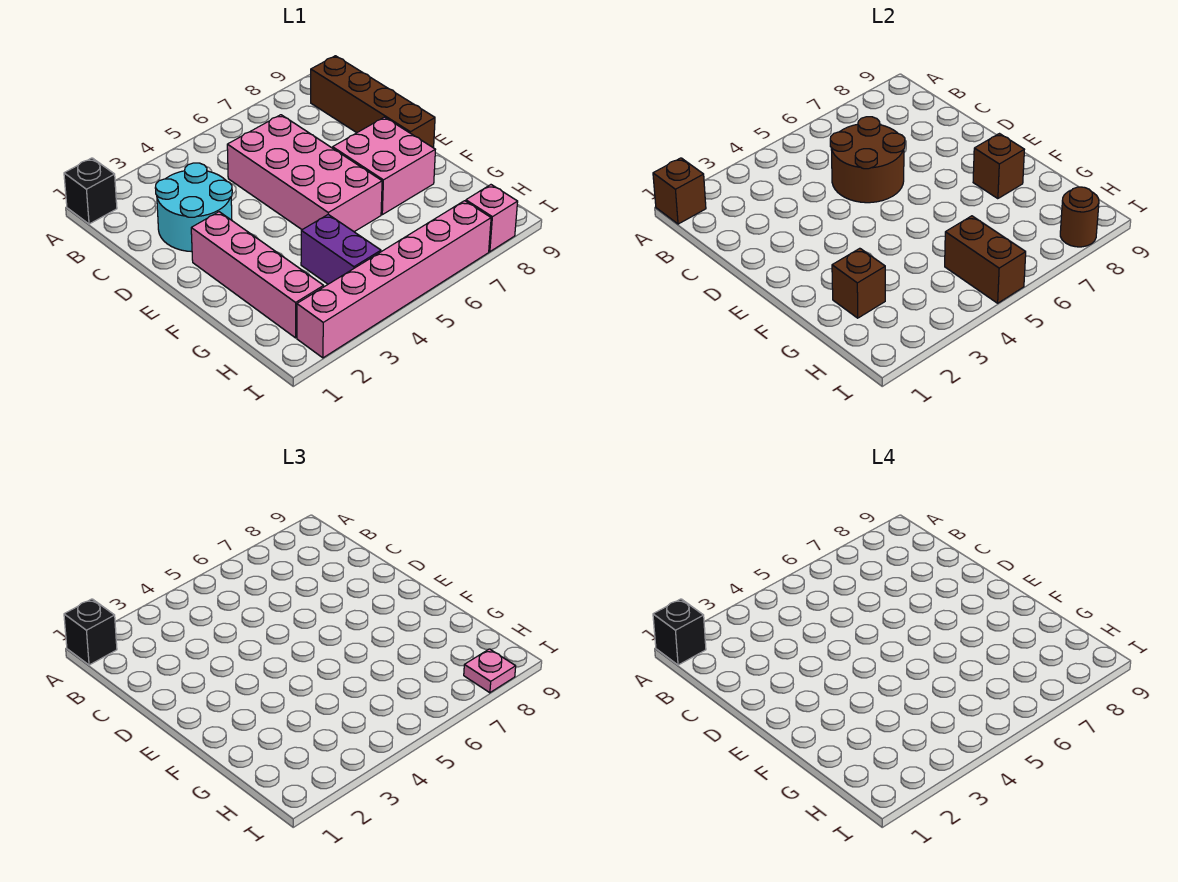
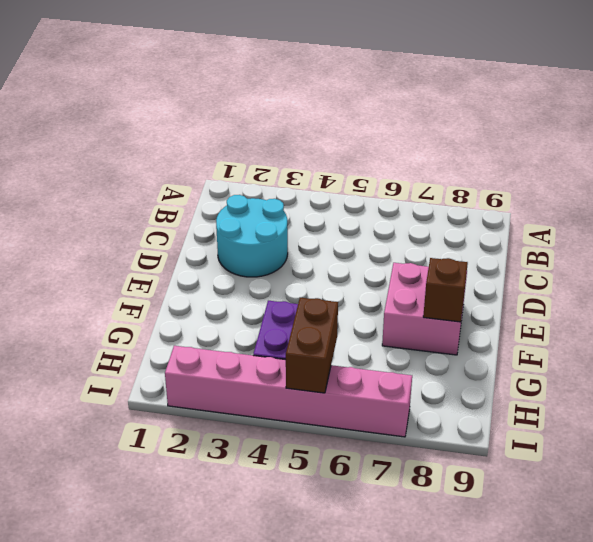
none -> black brick A1 level 1
none -> brown brick B9:E9 level 1
none -> pink brick C5:F6 level 1

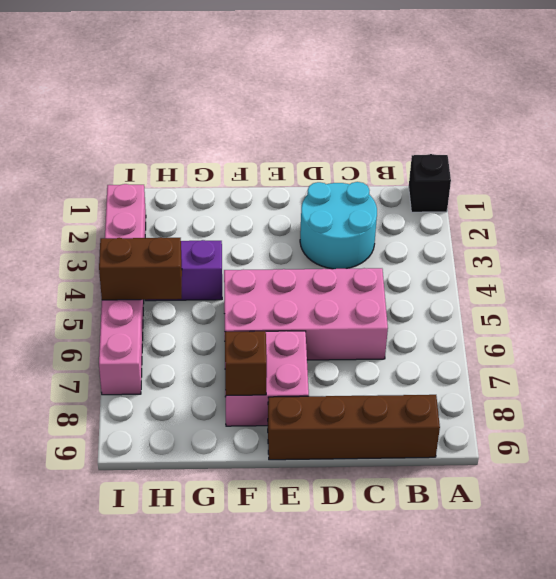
none -> pink brick E2:H2 level 1
none -> pink brick I8 level 1
none -> brown brick A1 level 2

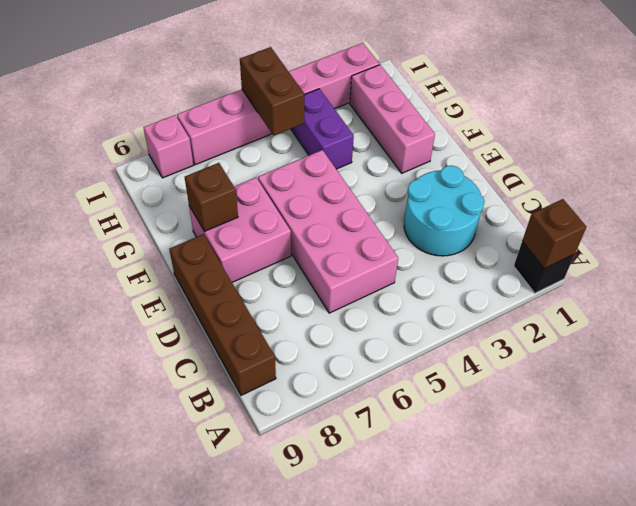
pink brick F2:H2 level 1 -> pink brick E2:H2 level 1
none -> brown round brick C5:D6 level 2
none -> brown brick G2 level 2
none -> brown round brick I8 level 2

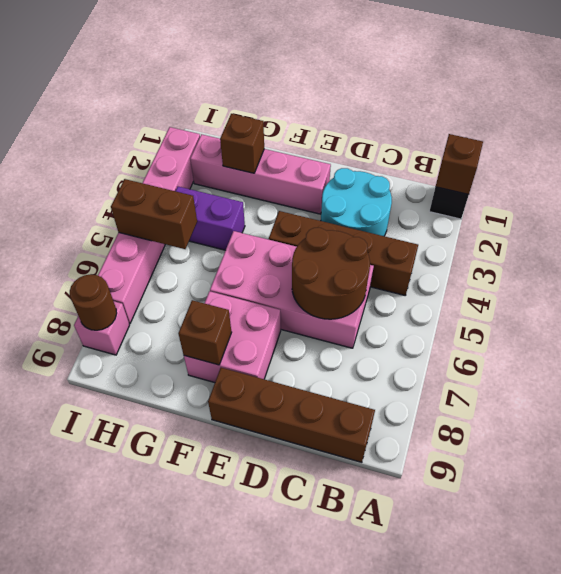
brown brick B4:E4 level 1 -> none
none -> black brick A1 level 3
none -> pink plate I8 level 3
none -> black brick A1 level 4

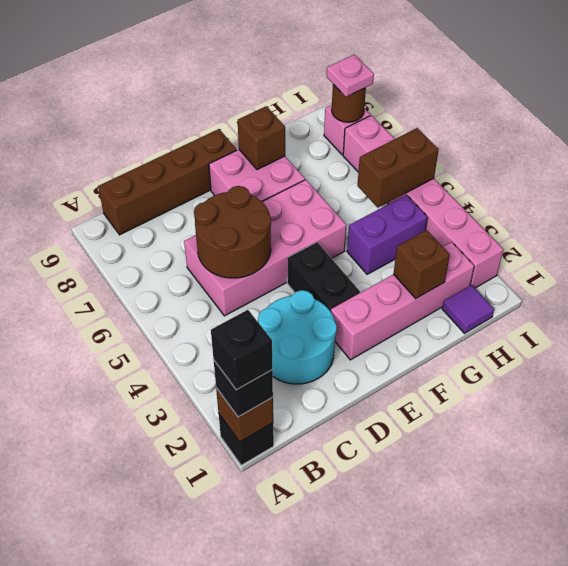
black brick E3:E4 level 1 -> none
purple tile H1 level 1 -> none

